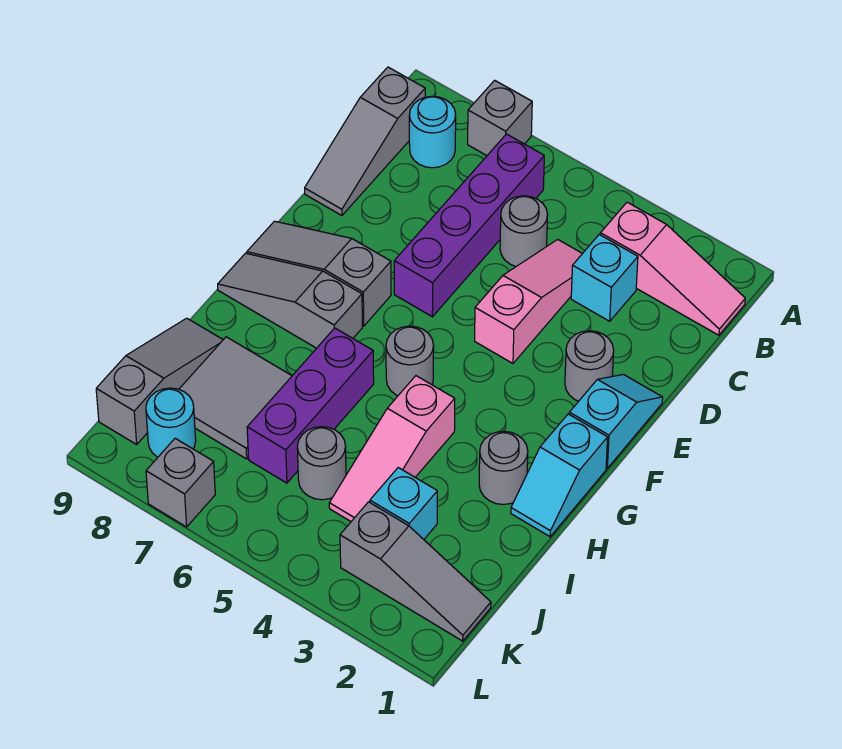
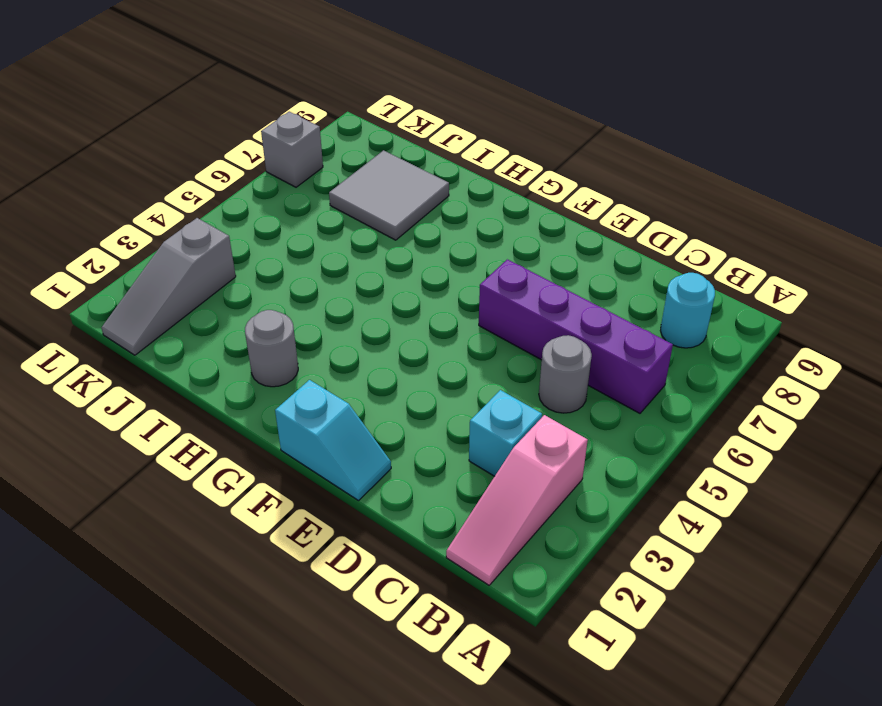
none -> grey brick A7 level 1
none -> grey slope B9:D9 level 1 top B
none -> pink slope C4:E4 level 1 top E

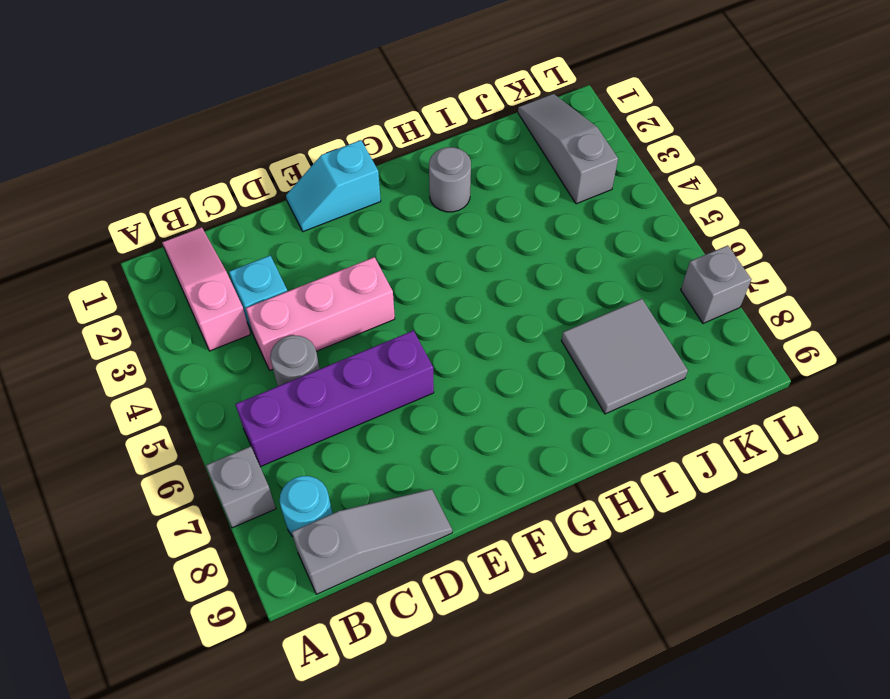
pink brick C4:E4 level 1 -> pink slope C4:E4 level 1 top E
none -> grey round brick E2 level 1
none -> grey slope F7:F9 level 1 top 7
none -> cyan slope G1:H1 level 1 top G

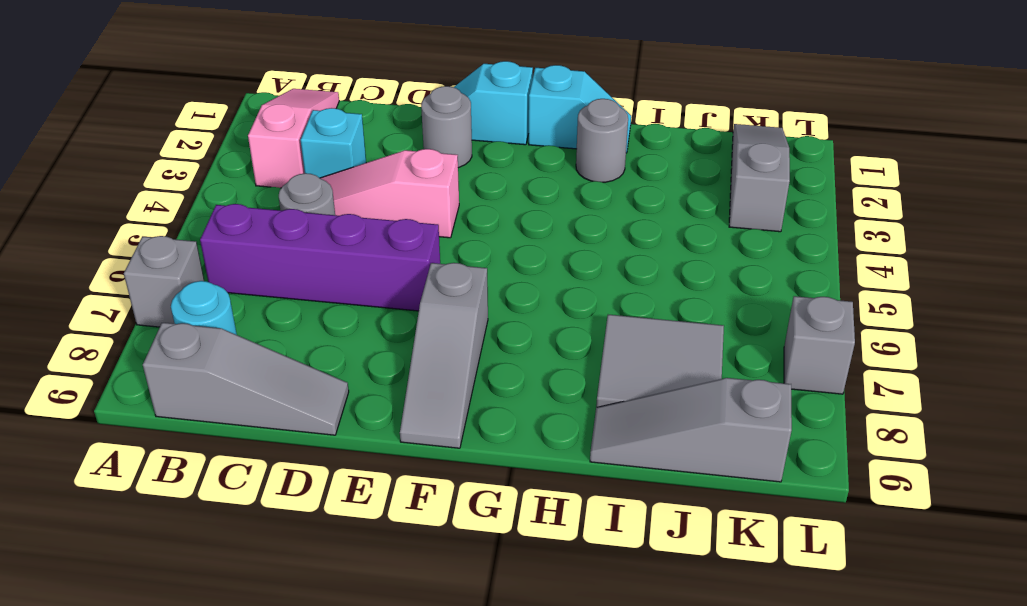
none -> grey round brick G5 level 1
none -> grey slope G7:G9 level 1 top 7
none -> pink slope H4:J4 level 1 top H

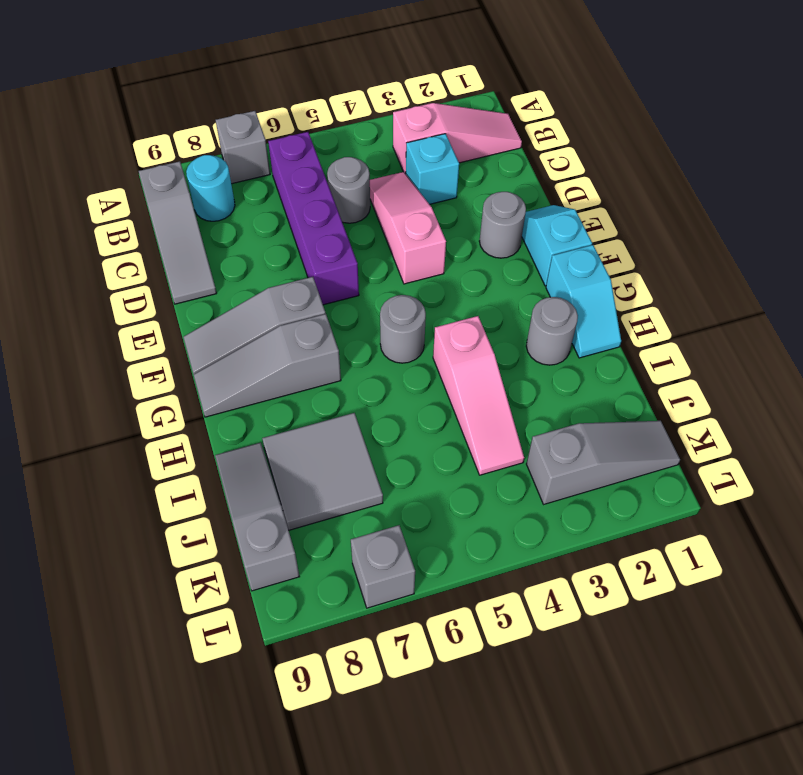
none -> purple brick H6:J6 level 1
none -> cyan brick J3 level 1
none -> grey round brick J5 level 1

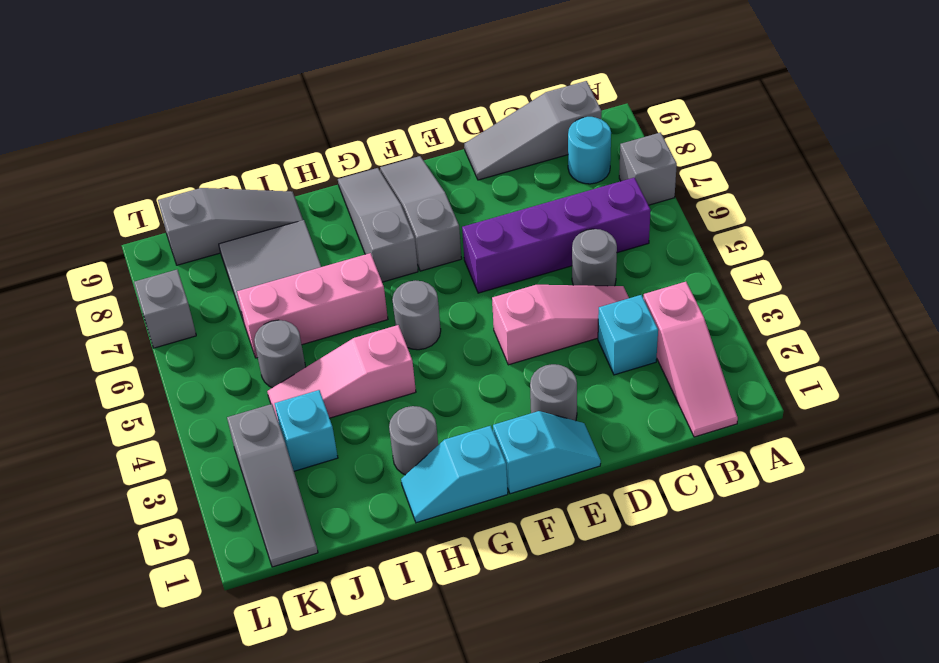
pink brick H6:J6 level 1 -> purple brick H6:J6 level 1
none -> cyan round brick K8 level 1

